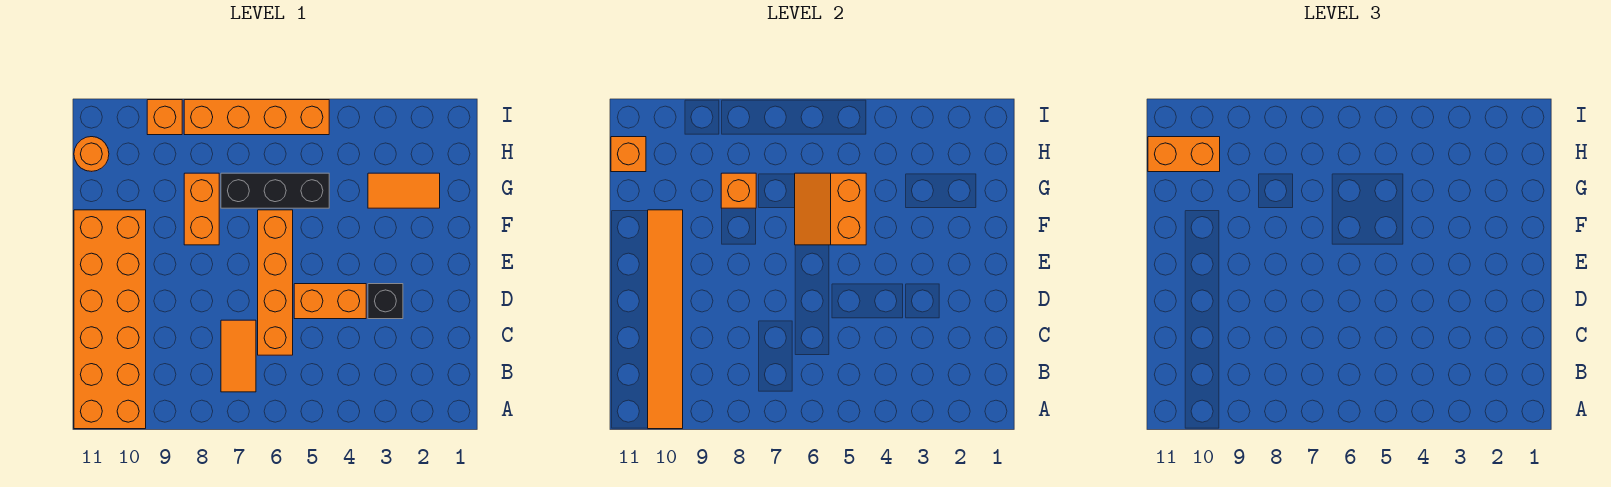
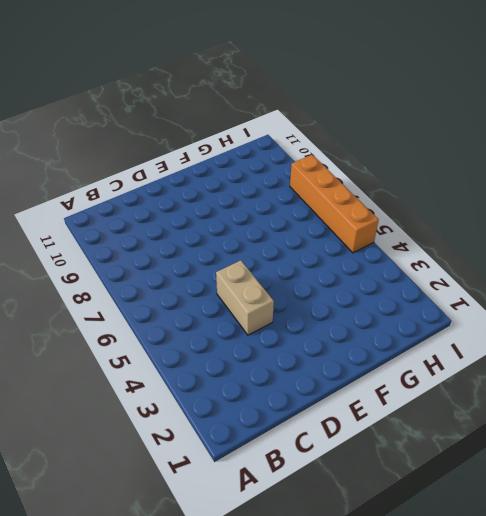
tan brick D4:D5 level 1 -> orange brick D4:D5 level 1
none -> orange brick A10:F11 level 1
none -> orange tile B7:C7 level 1
none -> orange brick C6:F6 level 1

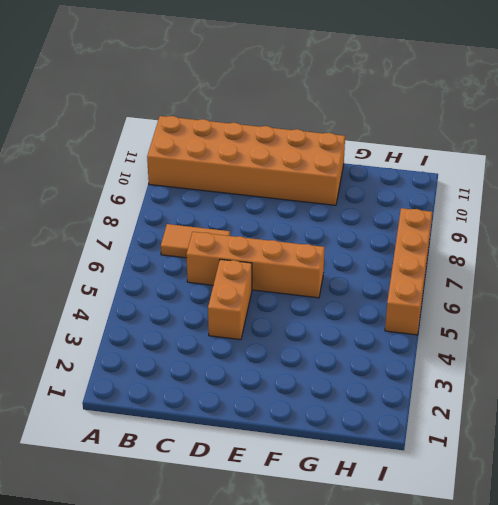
none -> black brick D3 level 1
none -> orange brick F8:G8 level 1
none -> orange tile G2:G3 level 1

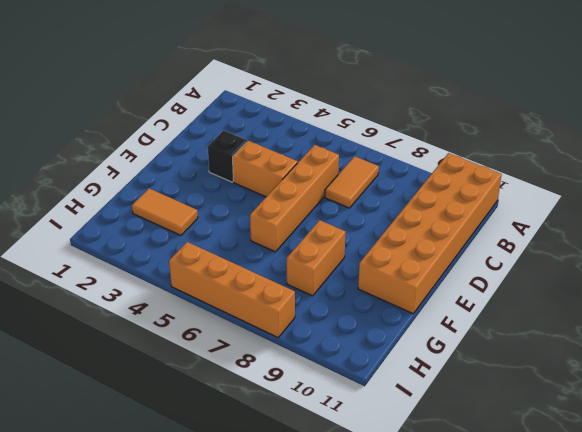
none -> black brick G5:G7 level 1
none -> orange round brick H11 level 1
none -> orange brick I9 level 1

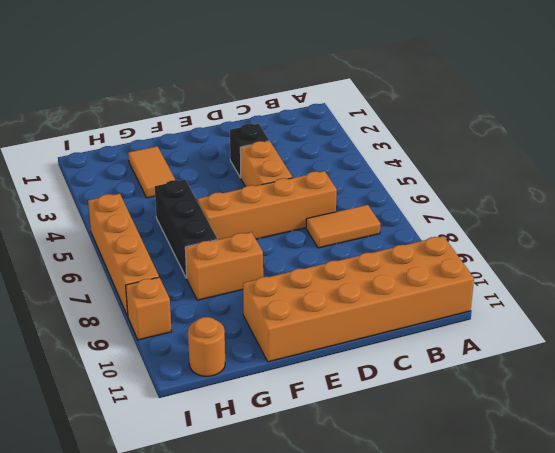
none -> orange tile A10:F10 level 2
none -> orange slope F5:G6 level 2 top 5
none -> orange brick G8 level 2

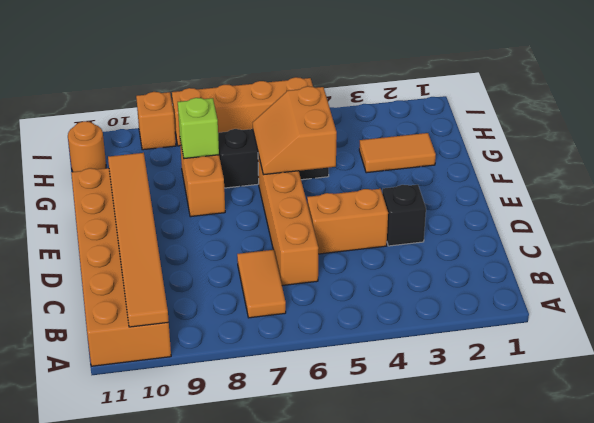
lime brick G8 level 2 -> orange brick G8 level 2
none -> orange brick H11 level 2
none -> orange brick H10:H11 level 3

